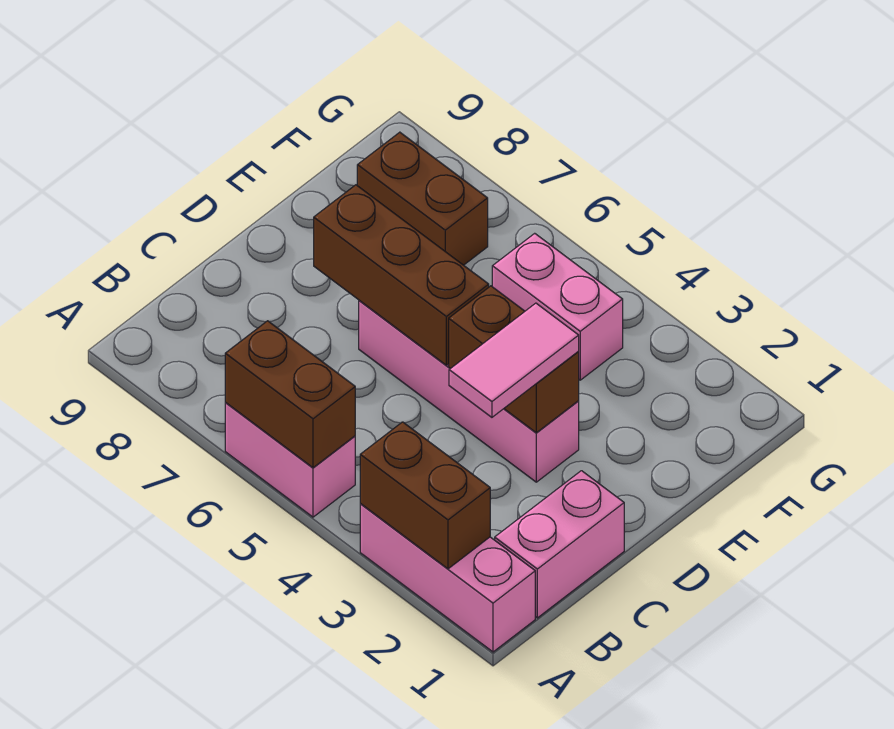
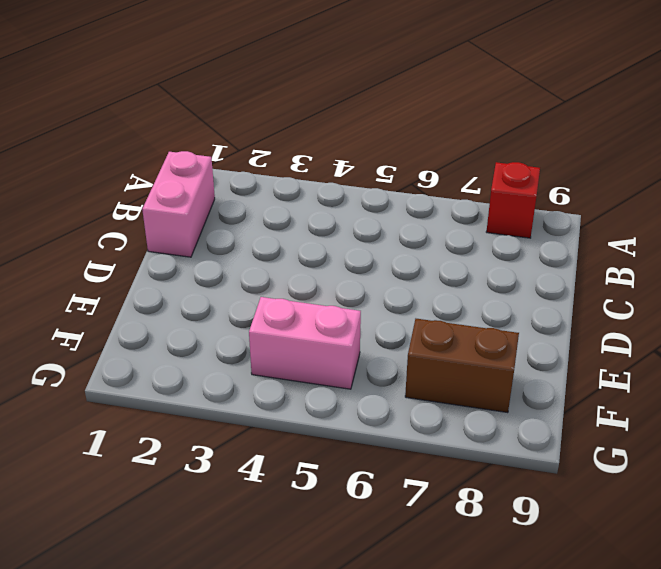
red brick A8 level 1 -> none
none -> pink brick A1:A3 level 1
none -> pink brick A5:A6 level 1

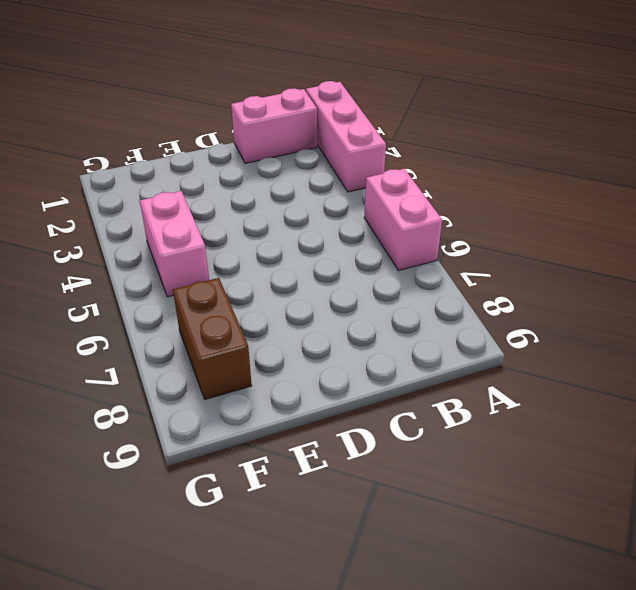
none -> pink brick D3:D6 level 1
none -> brown brick A2:A3 level 2

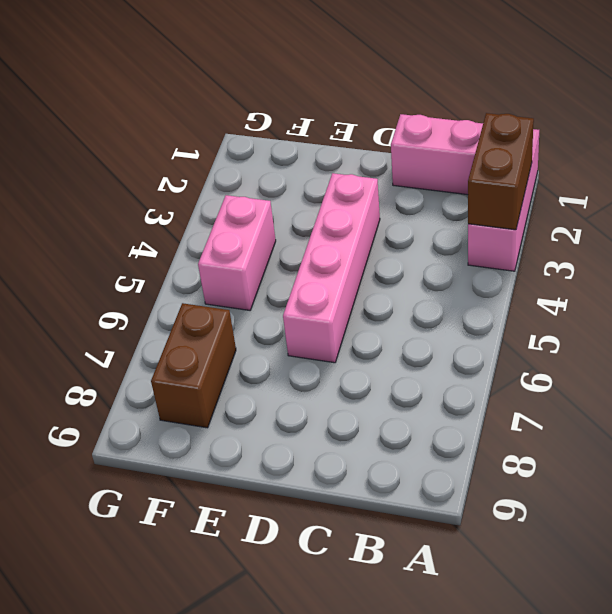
none -> pink brick A5:A6 level 1
none -> brown brick A5:A6 level 2

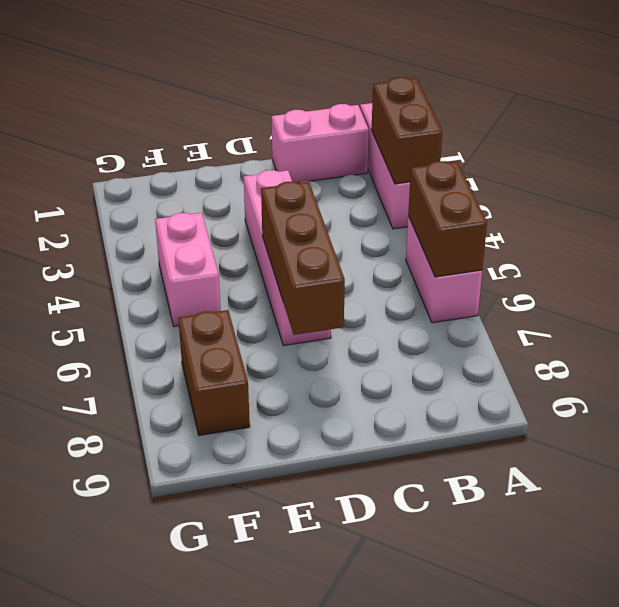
none -> brown brick D3:D4 level 2
none -> pink tile C3:D3 level 3

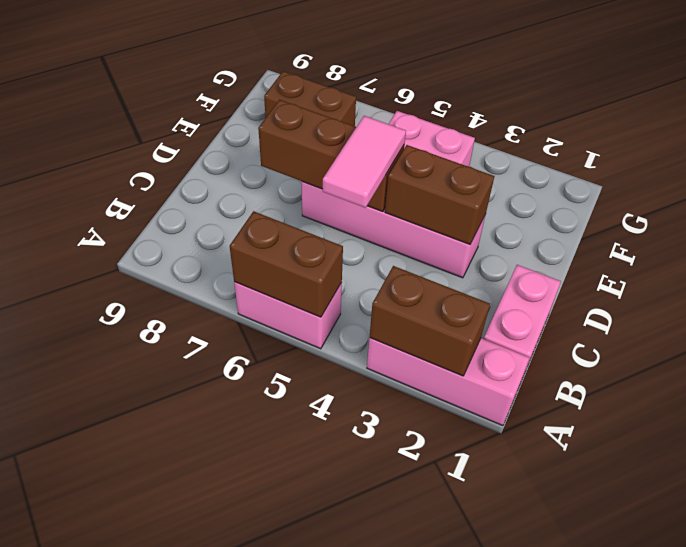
pink tile C5:D5 level 3 -> pink tile C3:D3 level 3

